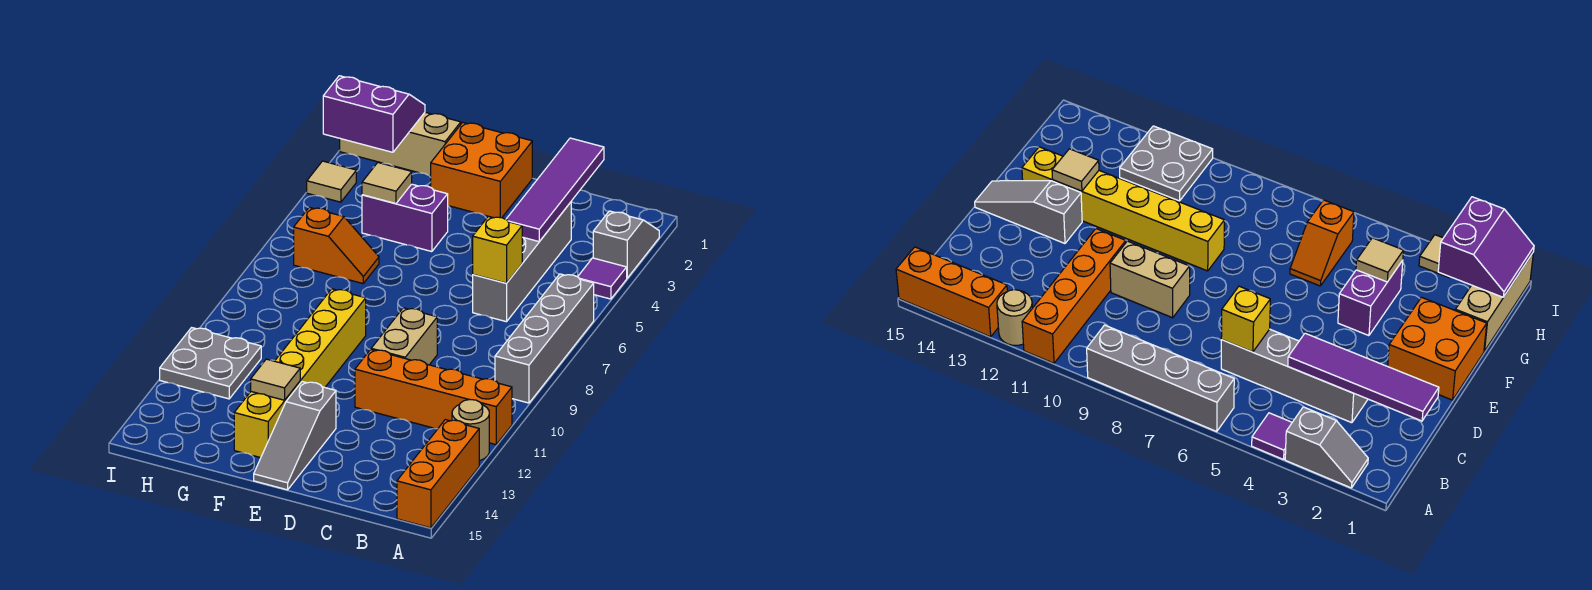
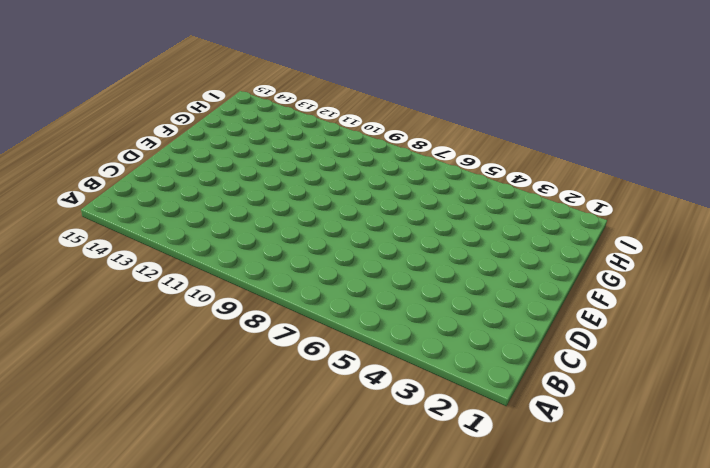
none -> grey slope A2:A3 level 1 top 3
none -> purple tile A4 level 1
none -> grey brick A6:A9 level 1

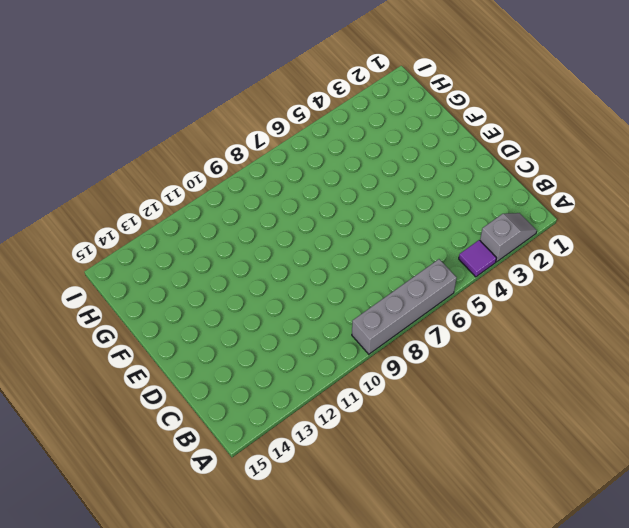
none -> orange brick A11:D11 level 1
none -> tan round brick A12 level 1
none -> orange brick A13:A15 level 1

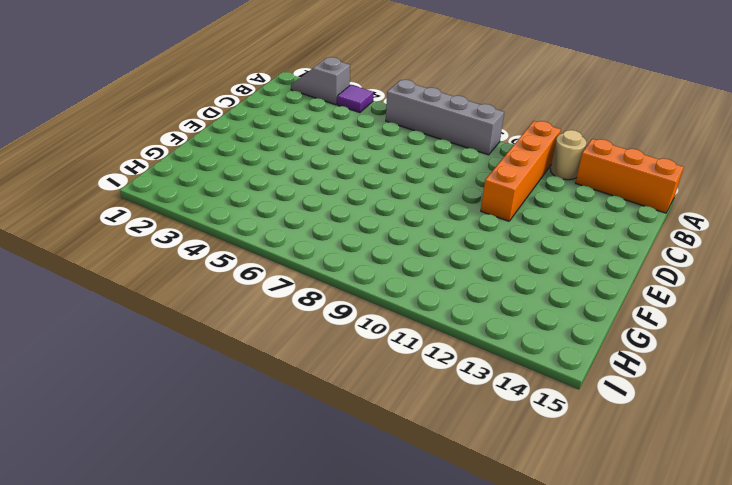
none -> grey brick C3:C6 level 1
none -> tan brick D9:D10 level 1
none -> orange brick E1:F2 level 1

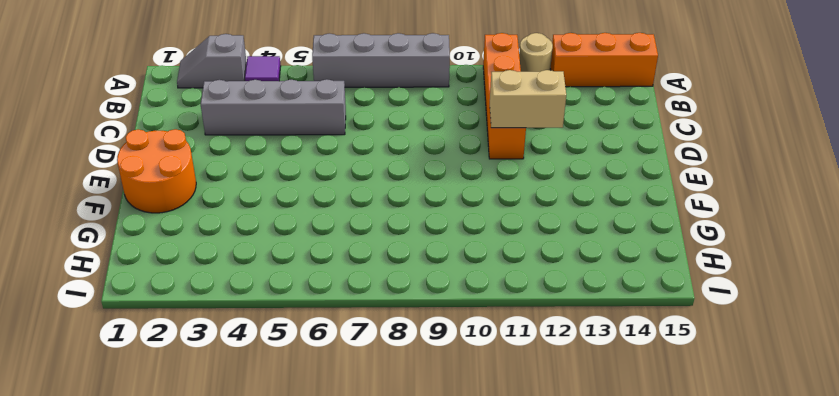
tan brick D11:D12 level 2 -> tan brick D9:D10 level 1
orange round brick E1:F2 level 1 -> orange brick E1:F2 level 1
none -> grey slope E13:E15 level 1 top 13
none -> purple brick F4:G4 level 1
none -> yellow brick F9:F14 level 1

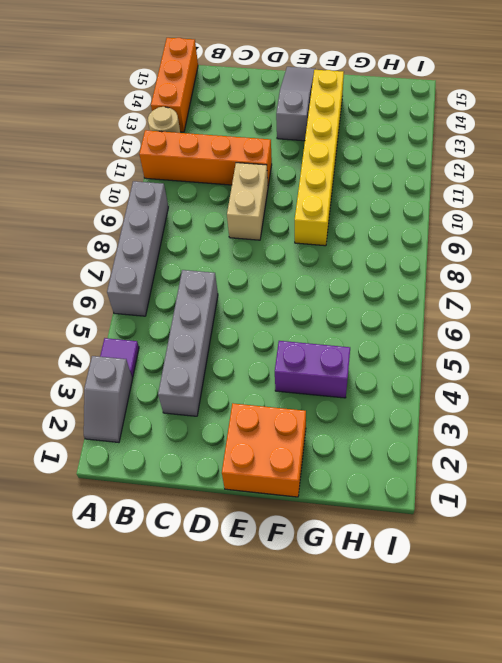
none -> tan brick G1:I1 level 1
none -> orange slope G6:H6 level 1 top H
none -> grey plate H11:I12 level 1

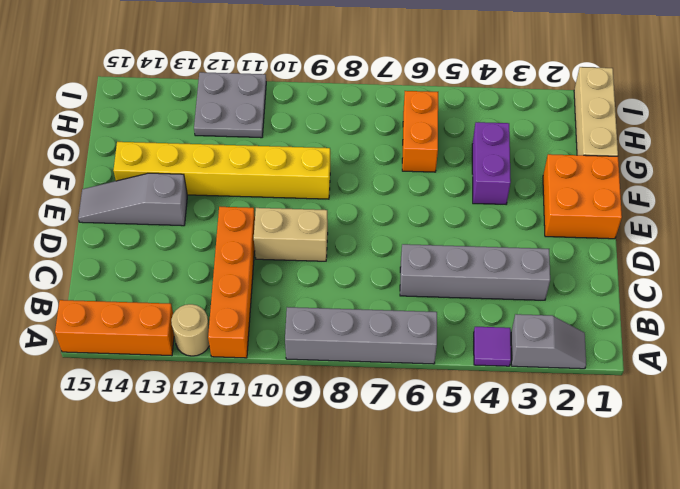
orange brick G6:H6 level 1 -> orange slope G6:H6 level 1 top H
none -> tan tile I3 level 1
none -> purple tile C1:C4 level 2
none -> yellow brick C6 level 2

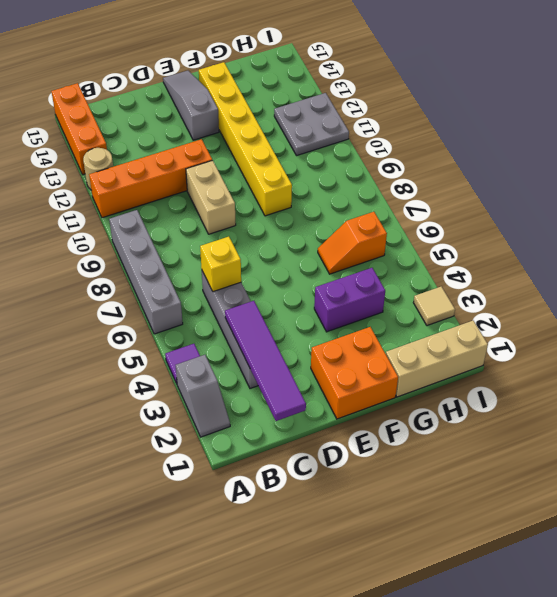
none -> tan tile F13 level 2
none -> tan tile G4 level 2
none -> purple slope H1:I2 level 2 top 2

